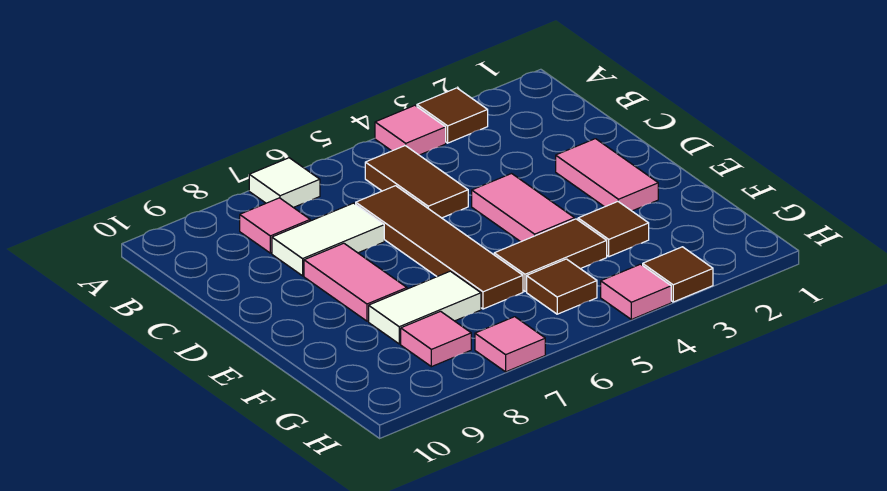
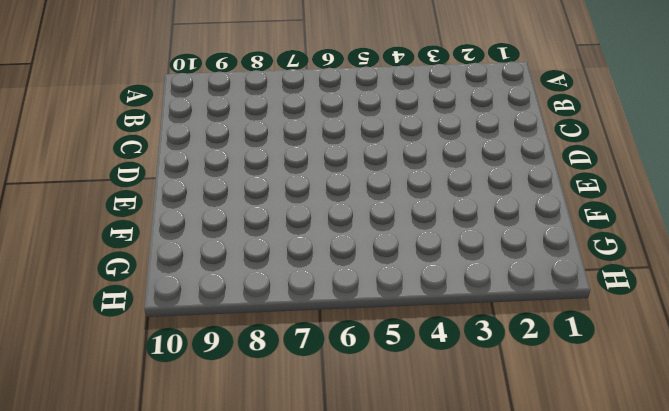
none -> brown tile A3 level 1
none -> pink tile A4 level 1
none -> white tile A7 level 1

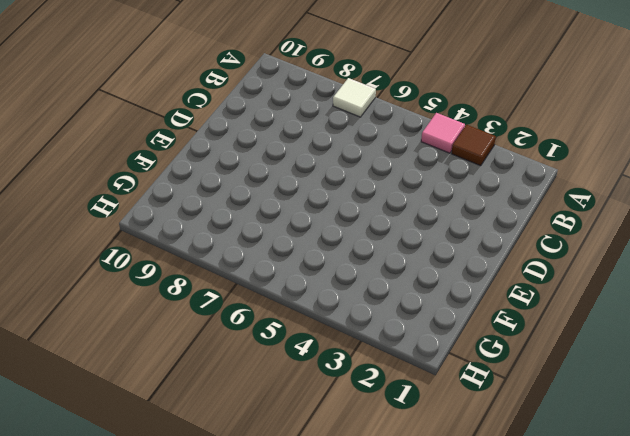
none -> brown tile B5:C5 level 1
none -> pink tile B8 level 1
none -> brown tile C6:F6 level 1

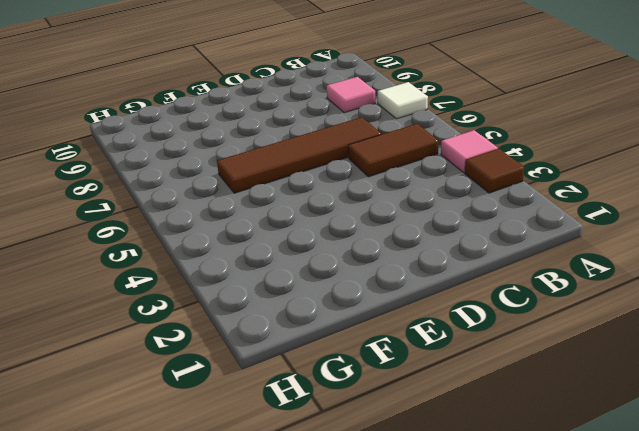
none -> white tile C7:C8 level 1
none -> pink tile D2:E2 level 1
none -> pink tile D4:E4 level 1

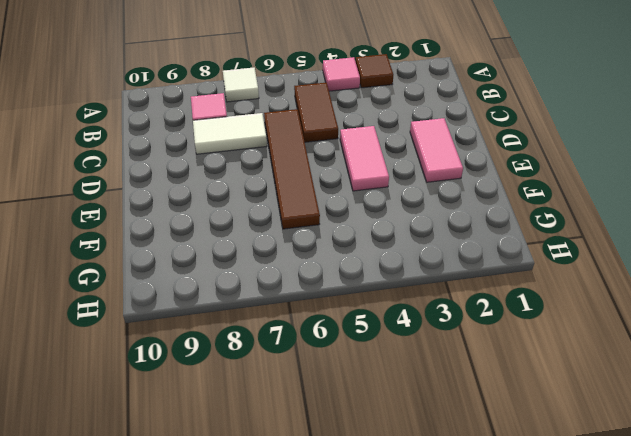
none -> pink tile D8:E8 level 1
none -> brown tile F3 level 1
none -> brown tile F4:F5 level 1

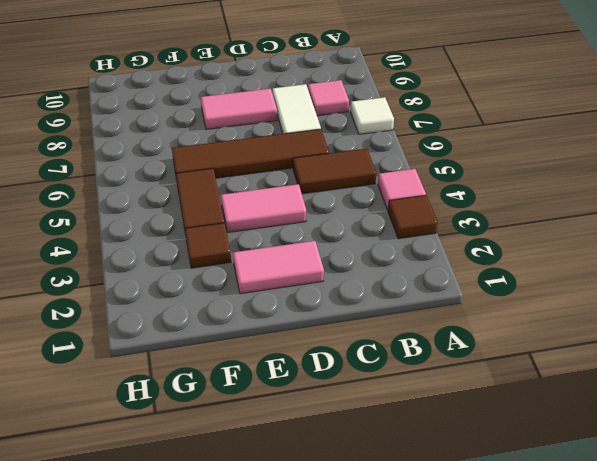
none -> white tile F7:F8 level 1
none -> brown tile G5 level 1
none -> pink tile G8 level 1

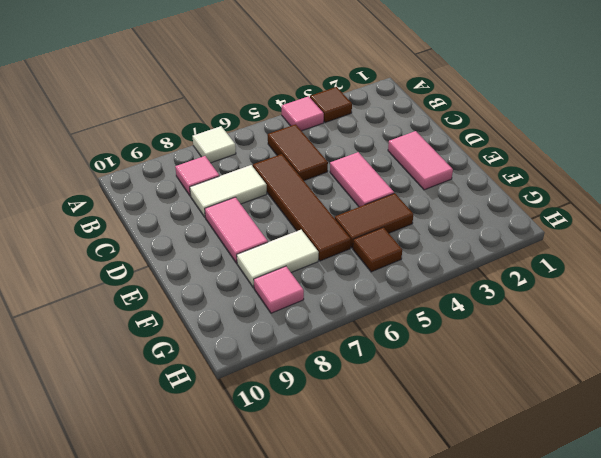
none -> brown tile F3 level 1
none -> brown tile H3 level 1
none -> pink tile H4 level 1

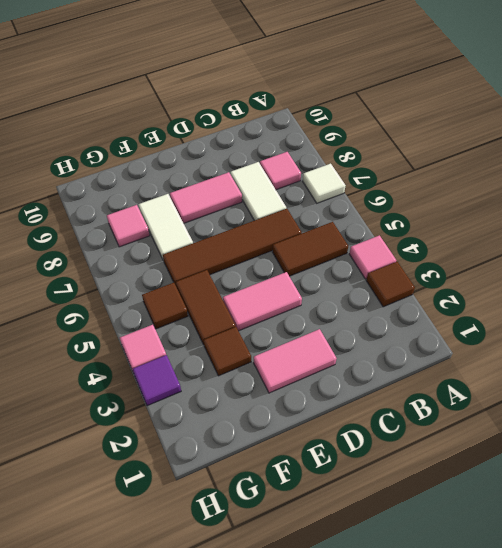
purple tile H3 level 1 -> brown tile H3 level 1
none -> pink tile H7 level 1

